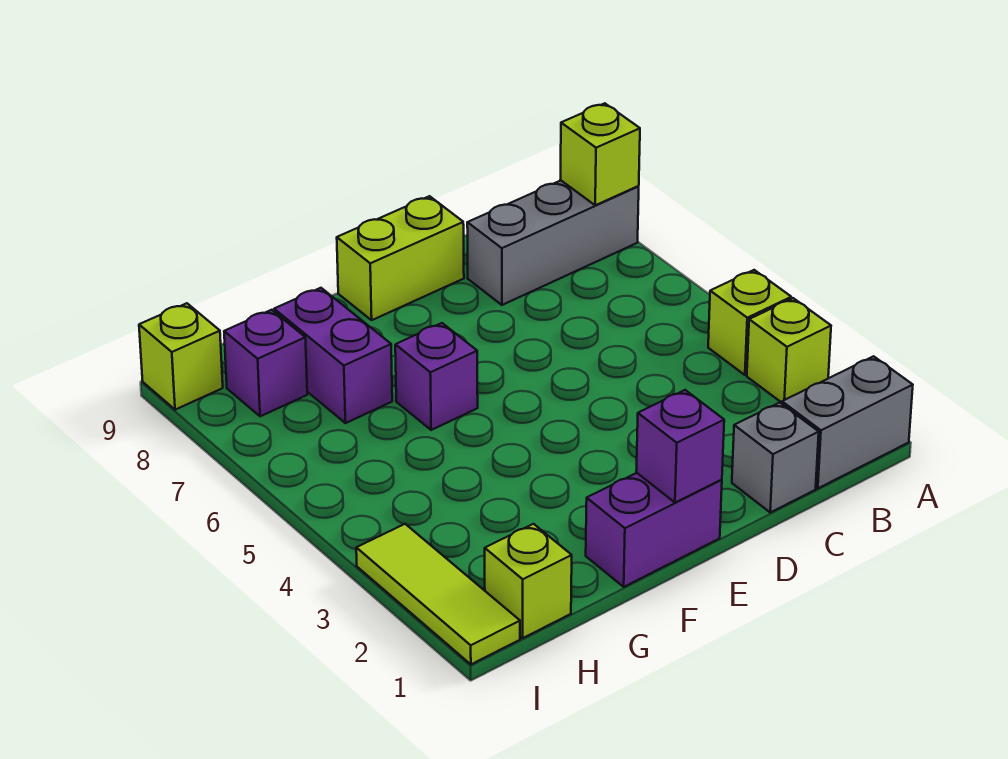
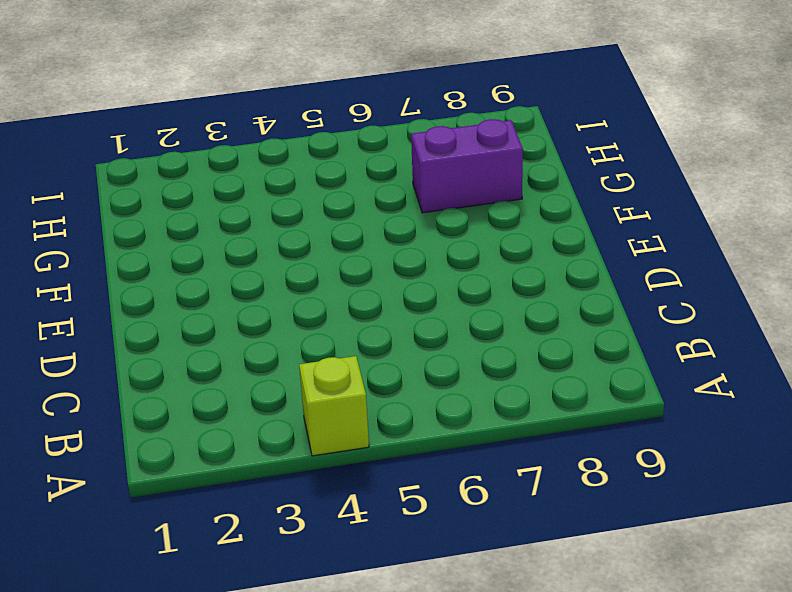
none -> grey brick A1:B1 level 1
none -> lime brick A3 level 1
none -> grey brick A8:C8 level 1

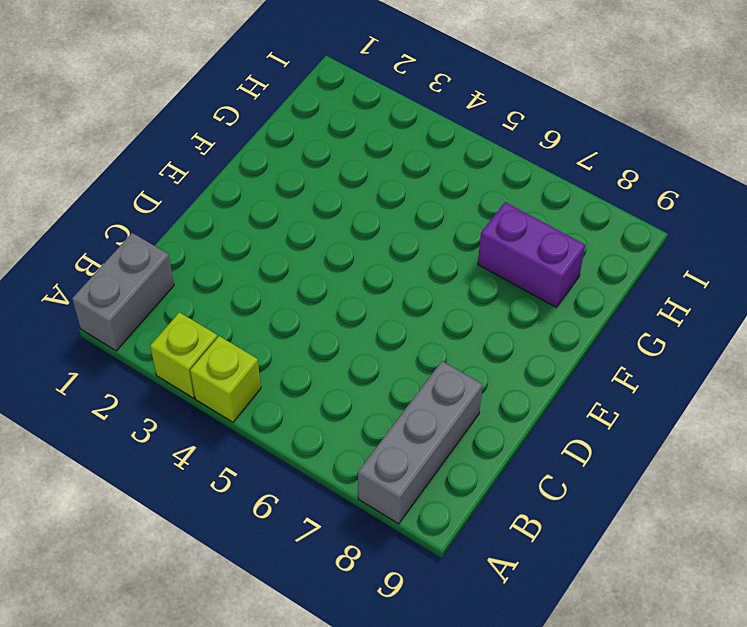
none -> grey brick C1 level 1
none -> lime brick D9:E9 level 1
none -> purple brick E1:F1 level 1

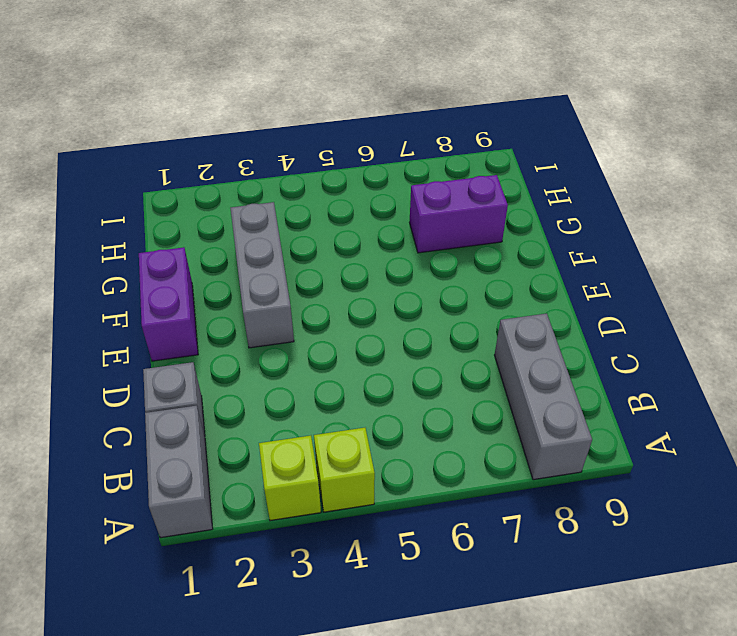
grey brick E3:G3 level 1 -> none
none -> lime brick D9:E9 level 1
none -> purple brick F6 level 1
none -> lime brick H1 level 1

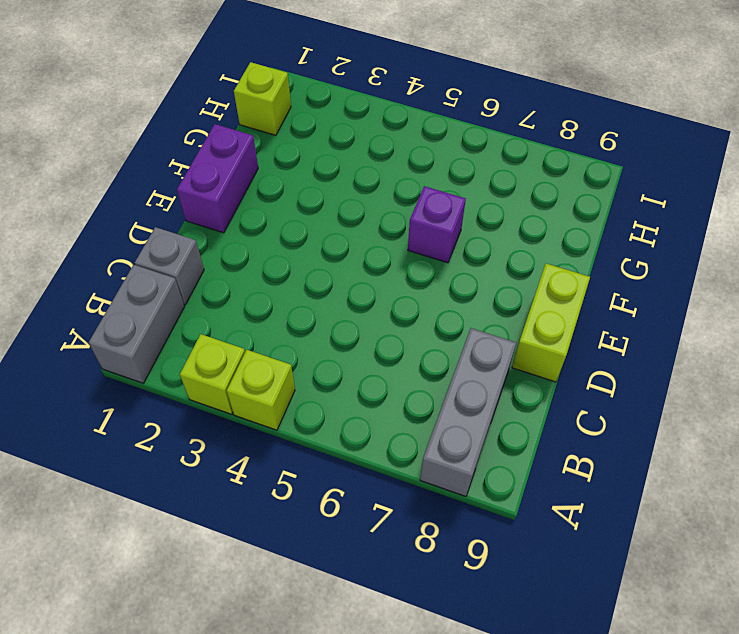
none -> purple brick G7:G8 level 1
none -> purple brick H8 level 1
none -> lime tile I1:I3 level 1

